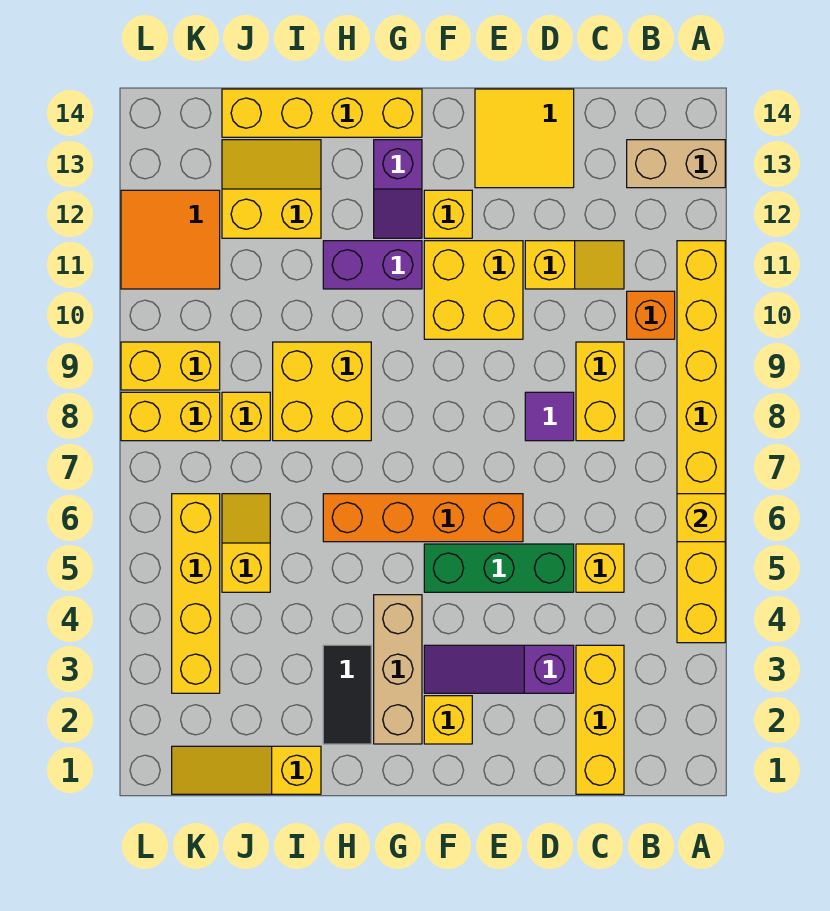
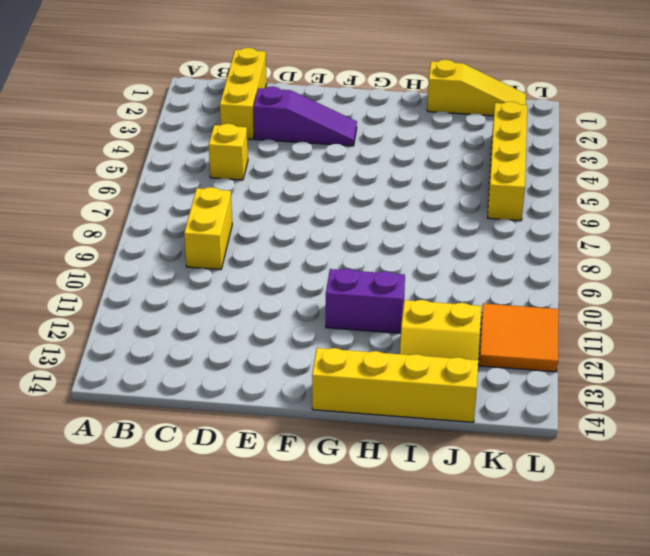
none -> yellow brick A4:A11 level 1
none -> tan brick A13:B13 level 1
none -> orange brick B10 level 1
none -> yellow slope C11:D11 level 1 top D

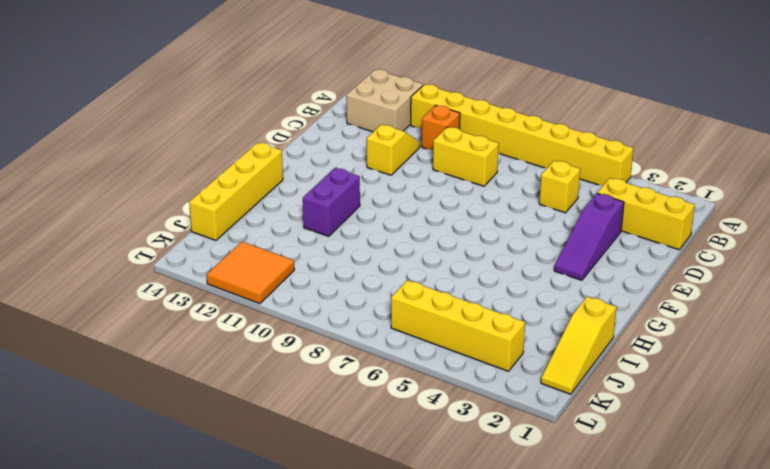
tan brick A12:B13 level 1 -> tan brick A13:B13 level 1
none -> green brick D5:F5 level 1
none -> purple tile D8 level 1
none -> yellow tile D13:E14 level 1
none -> orange brick E6:H6 level 1

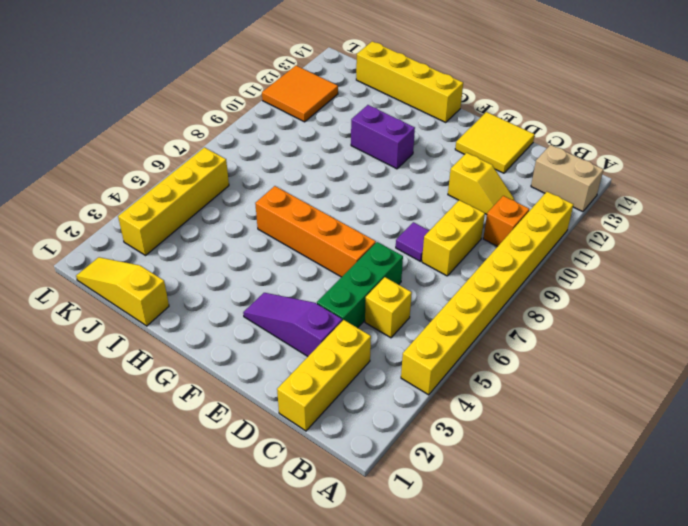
green brick D4:D6 level 1 -> green brick D5:F5 level 1
none -> yellow brick E10:F11 level 1
none -> yellow brick F2 level 1
none -> yellow brick F12 level 1
none -> tan brick G2:G4 level 1

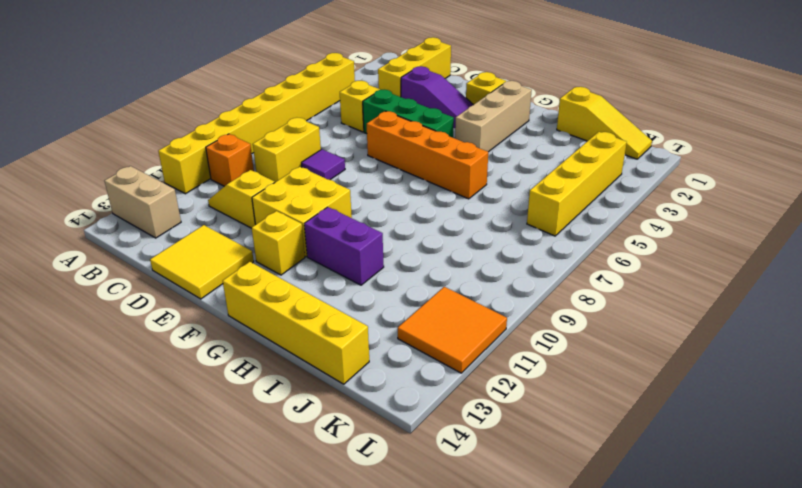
none -> purple slope G12:G13 level 1 top 13
none -> black tile H2:H3 level 1
none -> yellow brick H8:I9 level 1
none -> yellow slope I12:J13 level 1 top 12

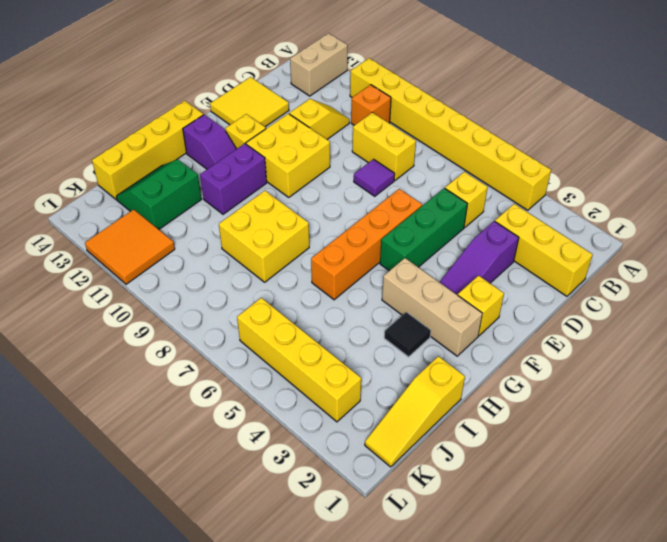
black tile H3 level 1 -> black tile H2:H3 level 1
green slope I12:J13 level 1 top 12 -> yellow slope I12:J13 level 1 top 12
none -> yellow slope J5:J6 level 1 top 5
none -> yellow brick J8 level 1
none -> yellow brick K8:L8 level 1
none -> yellow brick K9:L9 level 1

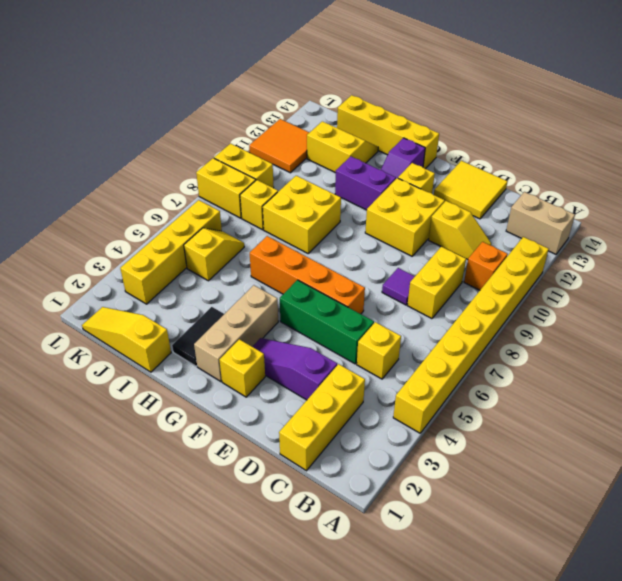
none -> yellow brick A6 level 2

